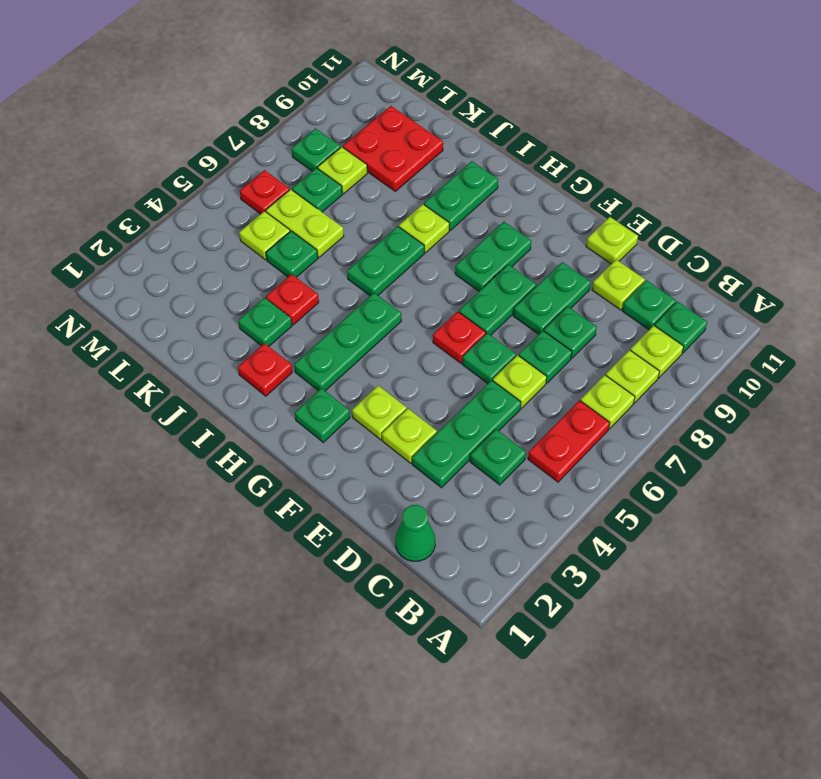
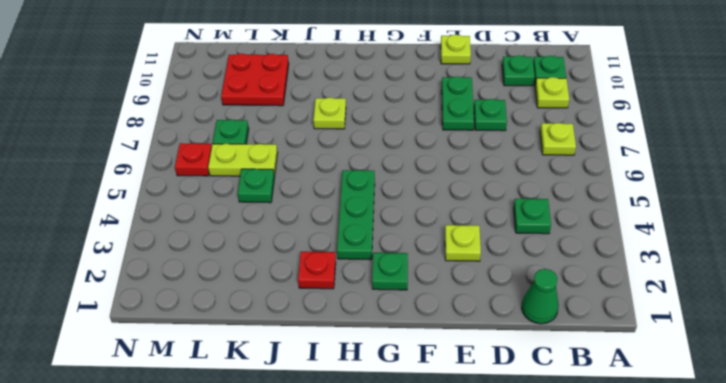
none -> red plate B5:B6 level 1
none -> lime plate B8 level 1
none -> green plate D3:D5 level 1
none -> lime plate D6 level 1

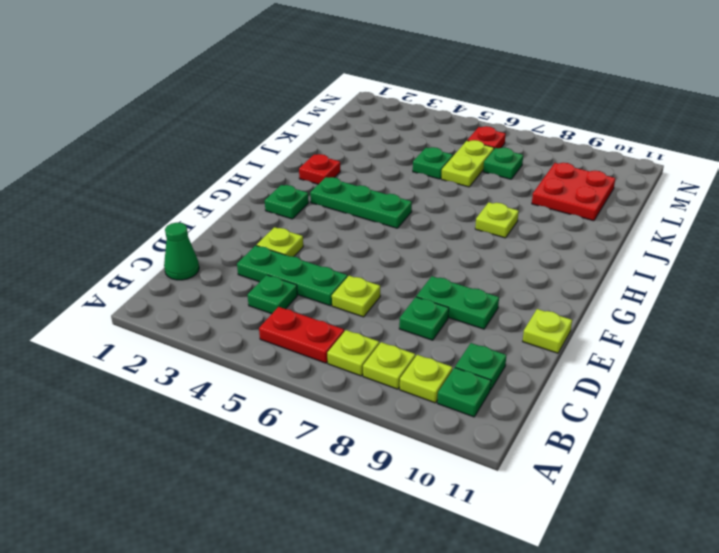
none -> green plate D7 level 1
none -> lime plate D10 level 1
none -> green plate E6 level 1
none -> lime plate F3 level 1

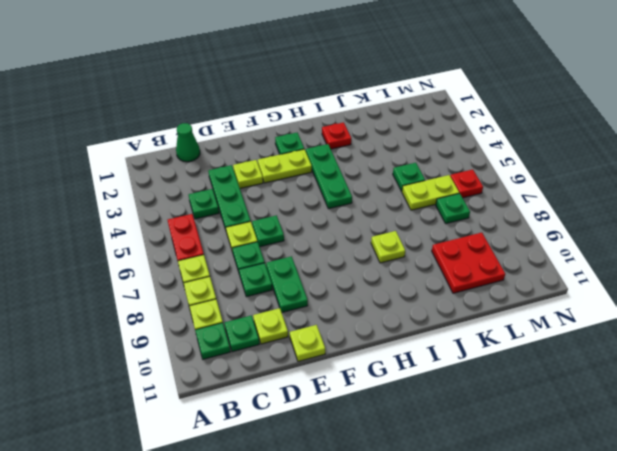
lime plate F3:G3 level 1 -> lime plate F3 level 1
none -> red plate F6 level 1
none -> green plate F7:F8 level 1
none -> green plate G8:G9 level 1
none -> green plate I6:I7 level 1

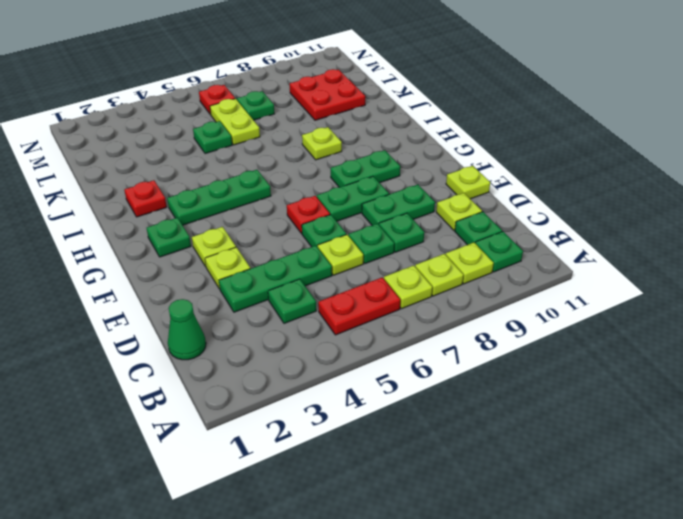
none -> green plate I6:I7 level 1
none -> green plate I9:I10 level 1
none -> green plate J3 level 1
none -> red plate J4 level 1

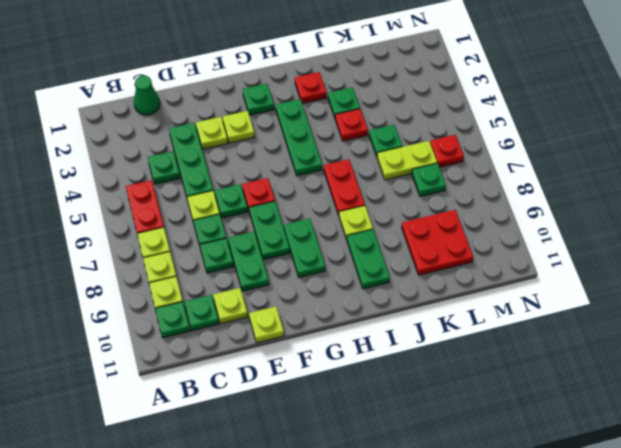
red plate I6:I7 level 1 -> green plate I6:I7 level 1
none -> lime plate L5 level 1
none -> lime plate L8 level 1
none -> green plate M8 level 1

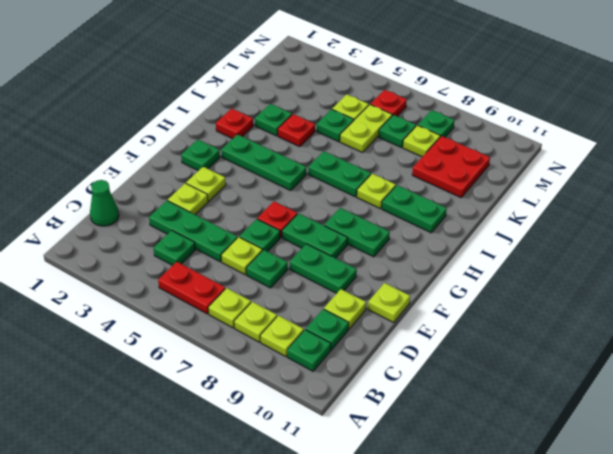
none -> green plate D8 level 1

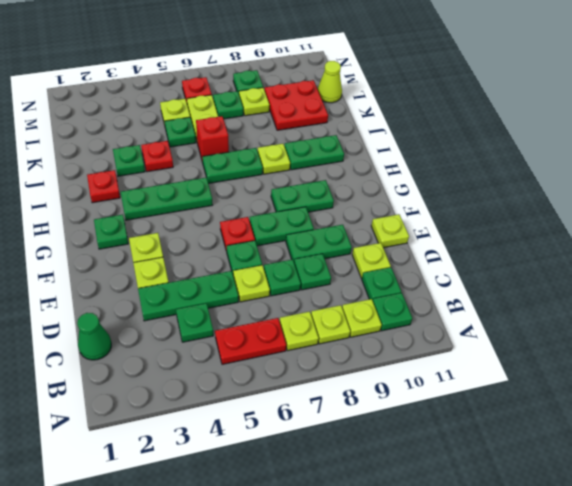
red brick J6 level 1 -> none
lime cone L11 level 1 -> none

